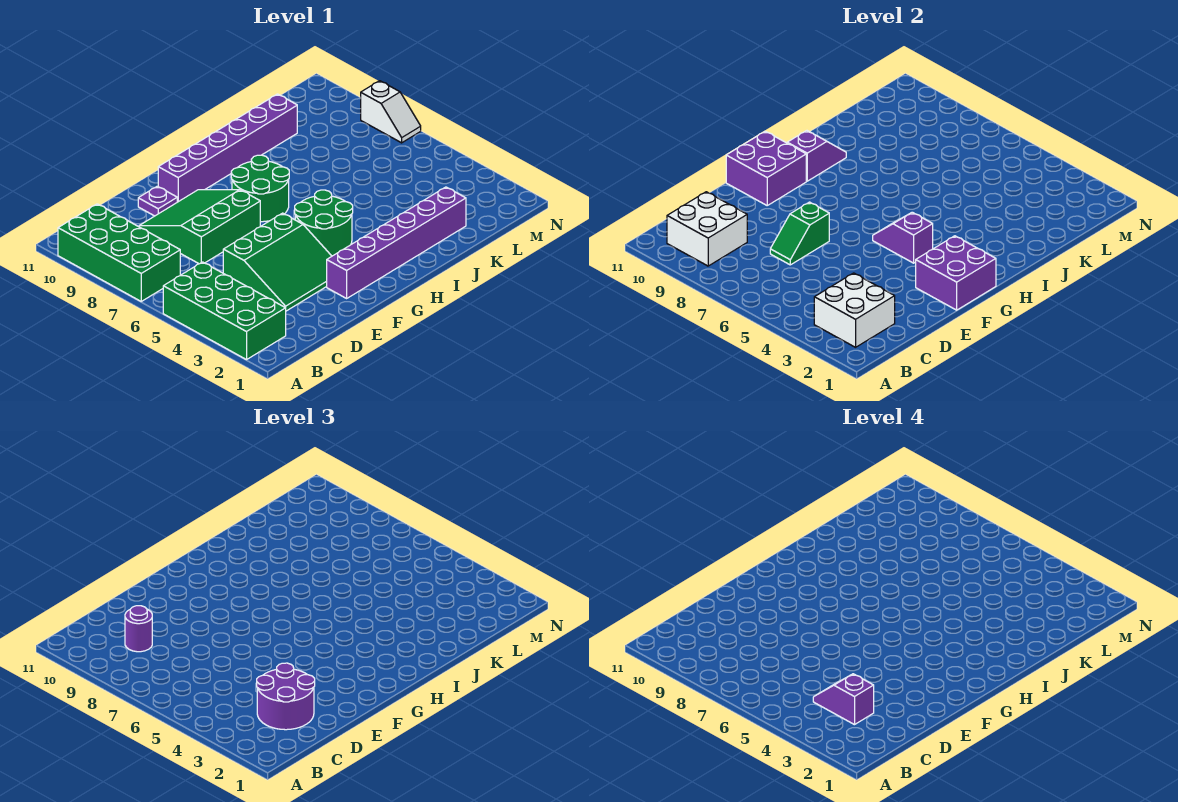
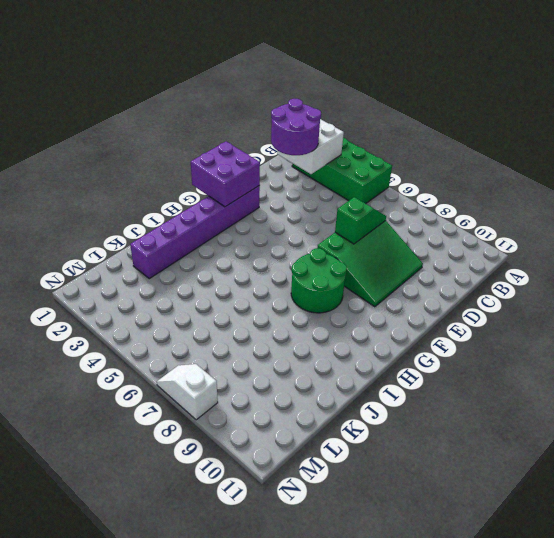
none -> green brick A7:B10 level 1
none -> green slope D3:F5 level 1 top 5
none -> purple plate E10 level 1

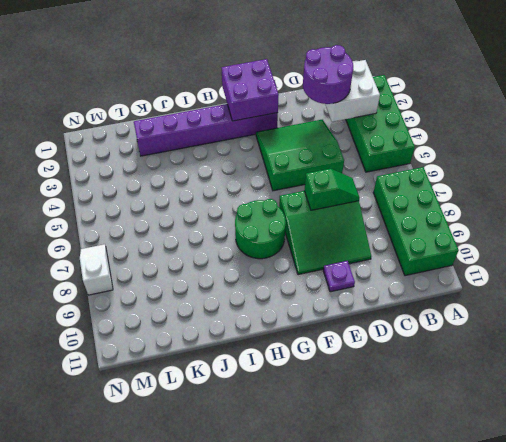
none -> purple brick F10:K10 level 1
none -> green round brick G4:H5 level 1
none -> white brick B9:C10 level 2

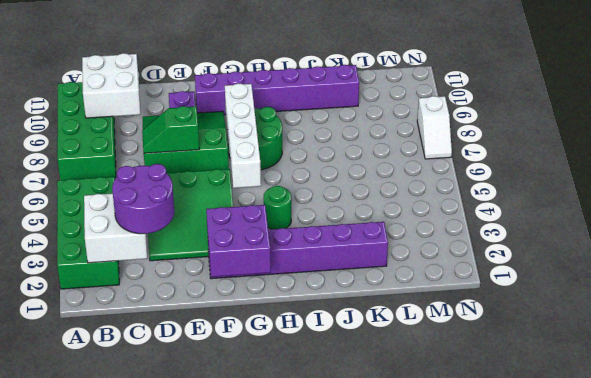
white brick G5:G8 level 2 -> purple slope G4:G5 level 2 top 4
green round brick H4 level 1 -> green round brick G4:H5 level 1
none -> purple brick F10:G11 level 2
none -> purple slope H10:I10 level 2 top H
none -> purple round brick C9 level 3

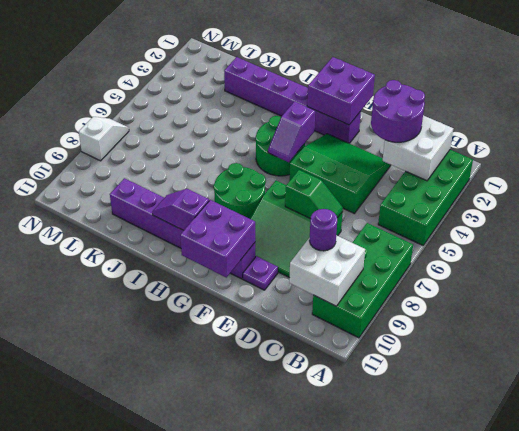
none -> purple slope C3:C4 level 4 top 3

